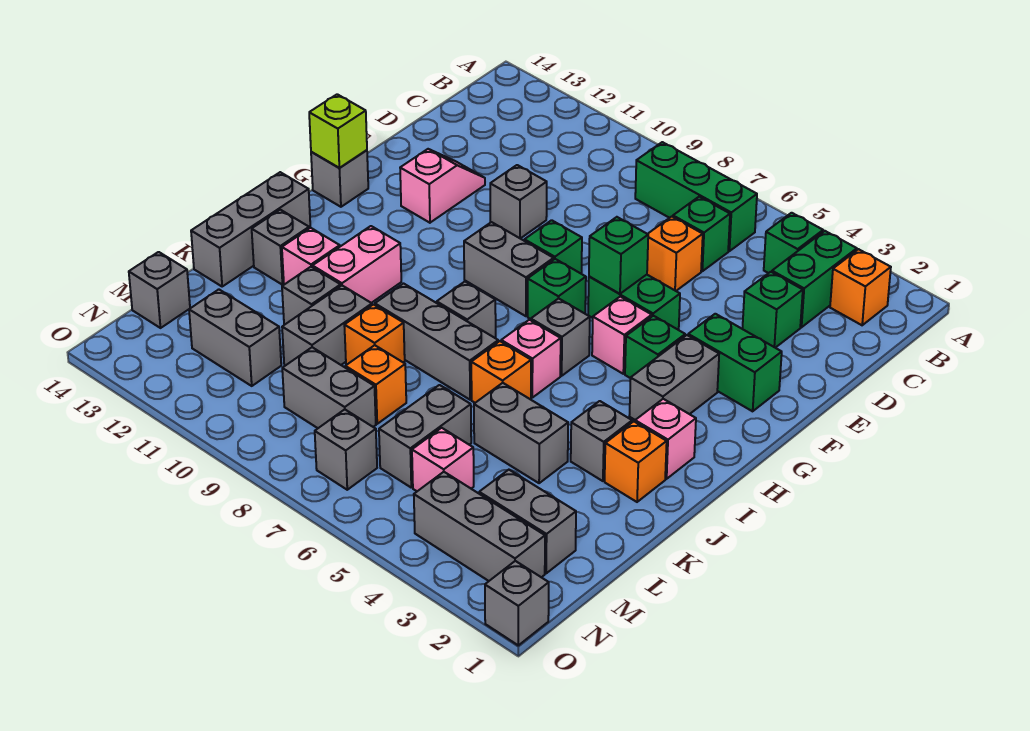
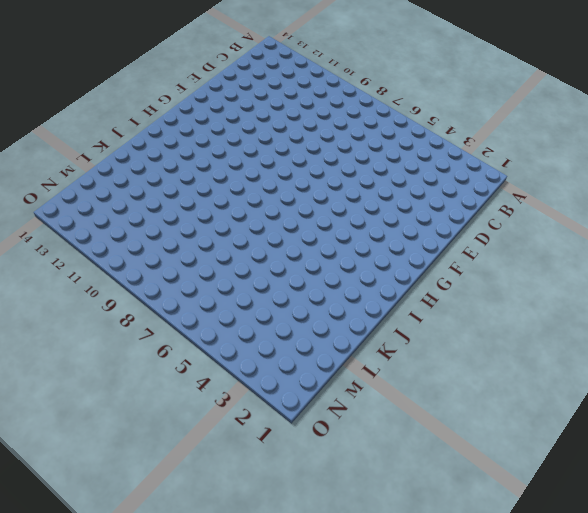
none -> orange brick B2 level 1
none -> green brick B3:C3 level 1
none -> green brick B4 level 1
none -> green brick B6:B8 level 1

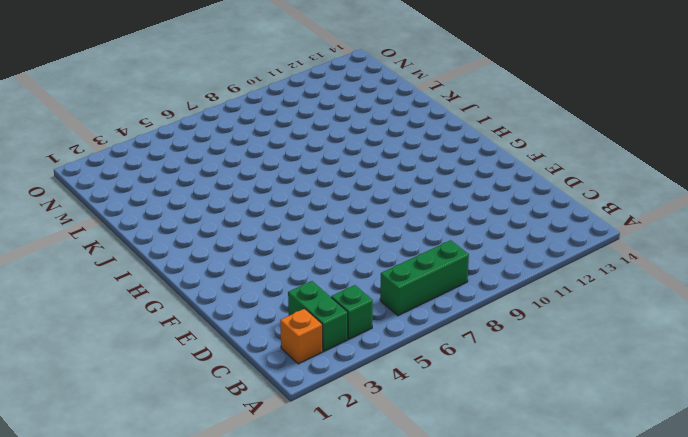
none -> green brick C6 level 1
none -> green brick D3 level 1
none -> orange brick D6 level 1
none -> grey brick E10 level 1

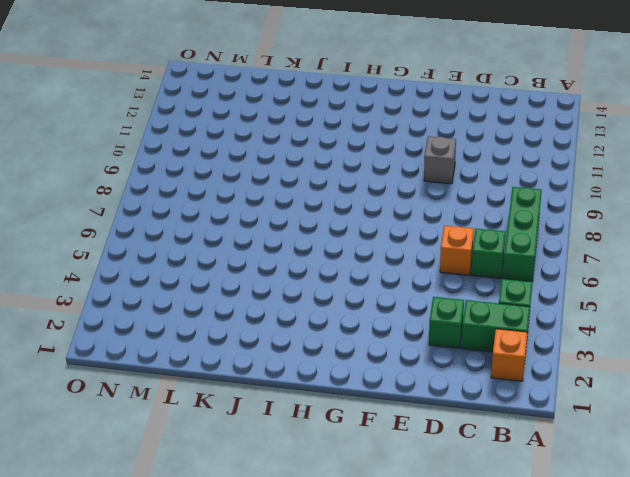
none -> pink slope E12:F12 level 1 top F
none -> green brick F2:F3 level 1
none -> green brick F5:F6 level 1
none -> green brick F8 level 1

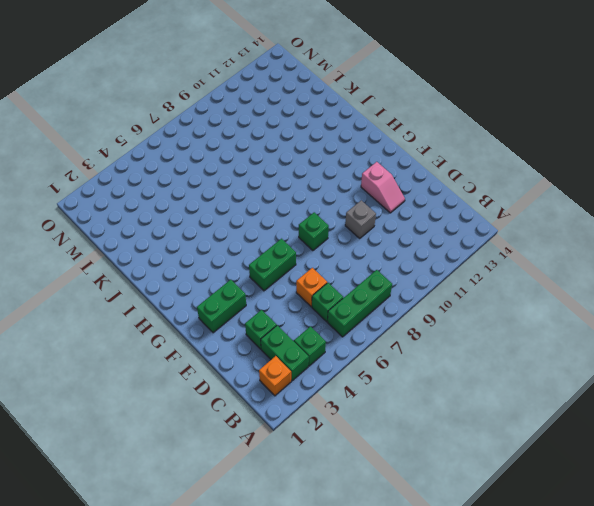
none -> grey brick G3:H3 level 1
none -> green brick G4 level 1
none -> pink brick G5 level 1
none -> green brick G7 level 1

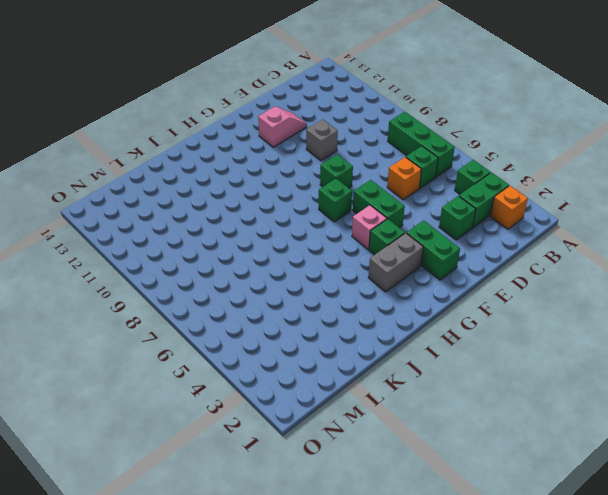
none -> grey brick G8:G9 level 1
none -> grey brick G14 level 1
none -> grey brick H6 level 1
none -> pink brick I2 level 1

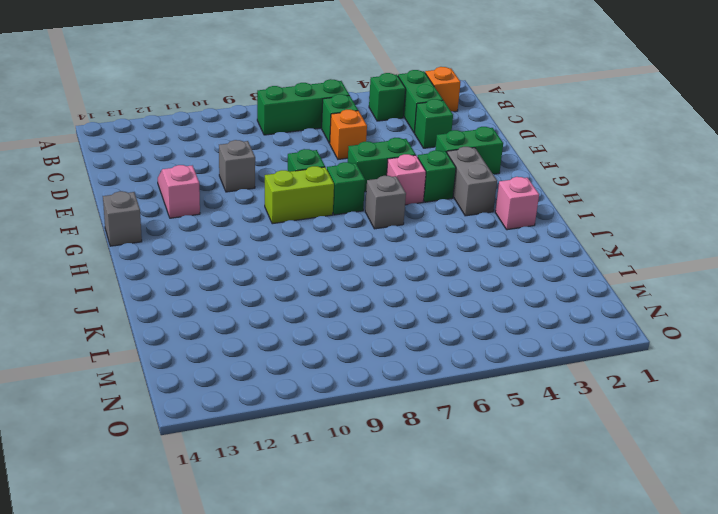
lime brick G8:G9 level 1 -> grey brick G8:G9 level 1
none -> pink brick I6 level 1
none -> grey brick I8 level 1
none -> pink brick I11:J11 level 1
none -> grey brick I14:K14 level 1

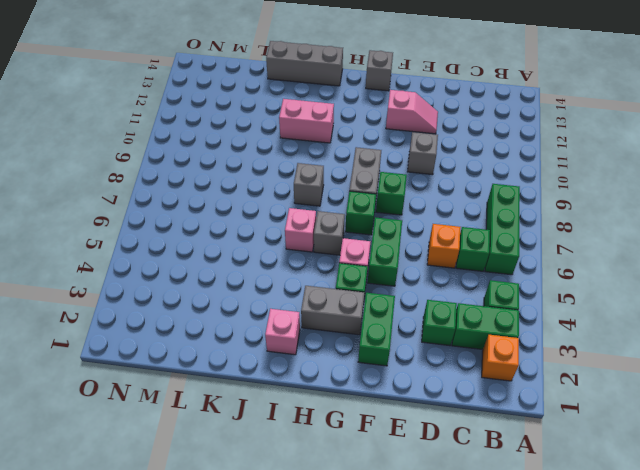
none -> orange brick J2 level 1
none -> grey brick J3 level 1
none -> orange brick J6 level 1
none -> grey brick J7:J9 level 1

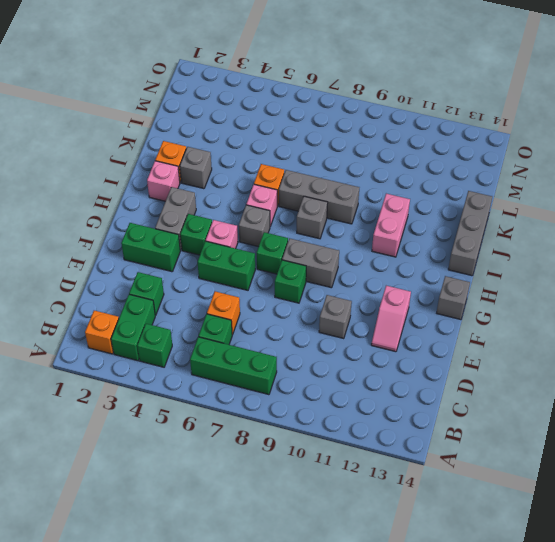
none -> pink brick J12 level 1
none -> grey brick J13 level 1
none -> grey brick K4:K5 level 1
none -> orange brick K9 level 1

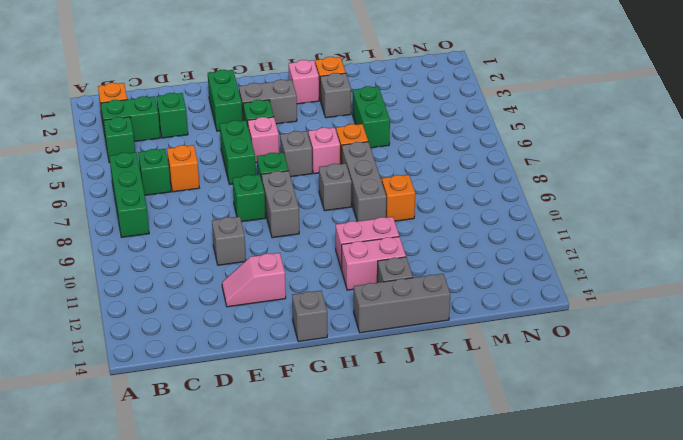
pink brick I12:J12 level 1 -> pink brick J12 level 1
green brick K4:K5 level 1 -> grey brick K4:K5 level 1
none -> grey brick K10:L10 level 1
none -> grey brick K11 level 1
none -> grey brick L6:M6 level 1
none -> orange brick L8 level 1

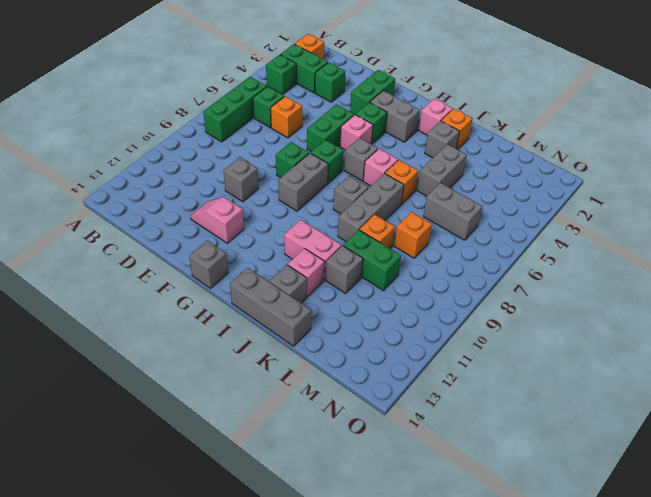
green brick K10:L10 level 1 -> grey brick K10:L10 level 1
none -> grey brick M2:M3 level 1
none -> pink brick M5 level 1
none -> grey brick M8:M9 level 1
none -> grey brick M11:M12 level 1

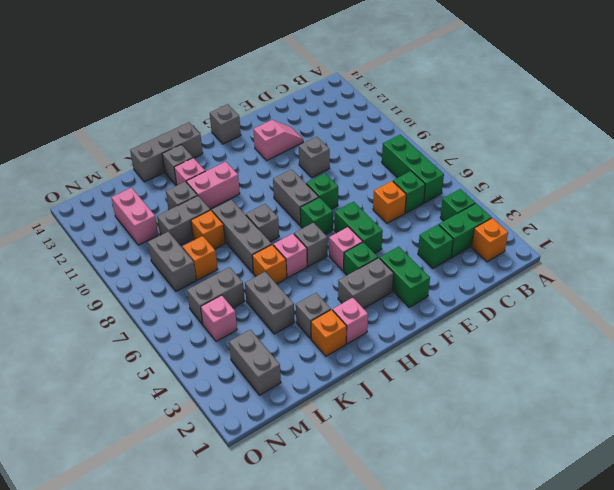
pink brick M11:M12 level 1 -> grey brick M11:M12 level 1
none -> grey brick M14 level 1
none -> grey brick N2:N4 level 1
none -> grey brick N7 level 1
none -> grey brick O1 level 1

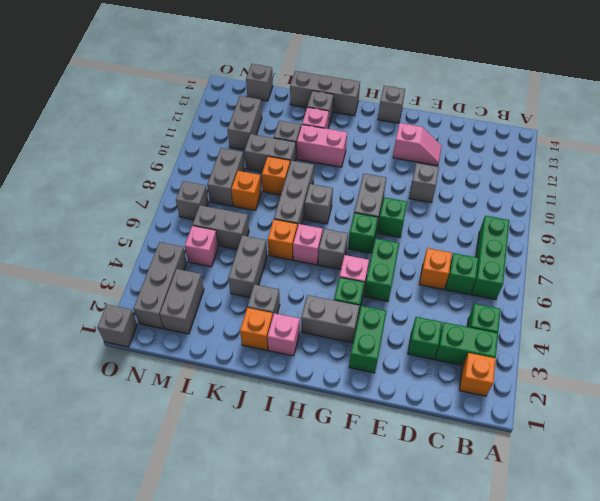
none -> green brick F6 level 2
none -> lime brick G14 level 2

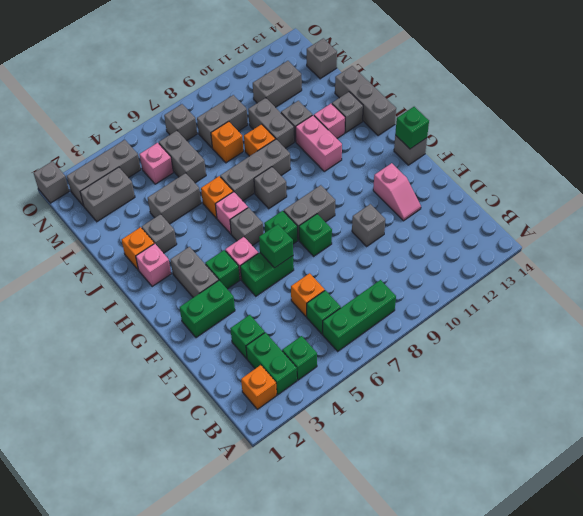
green brick G14 level 2 -> lime brick G14 level 2

